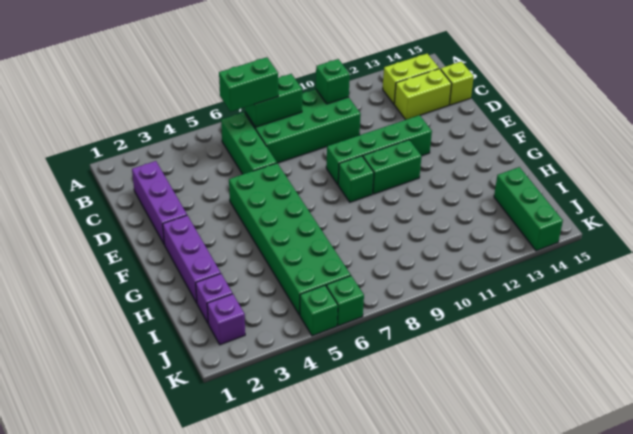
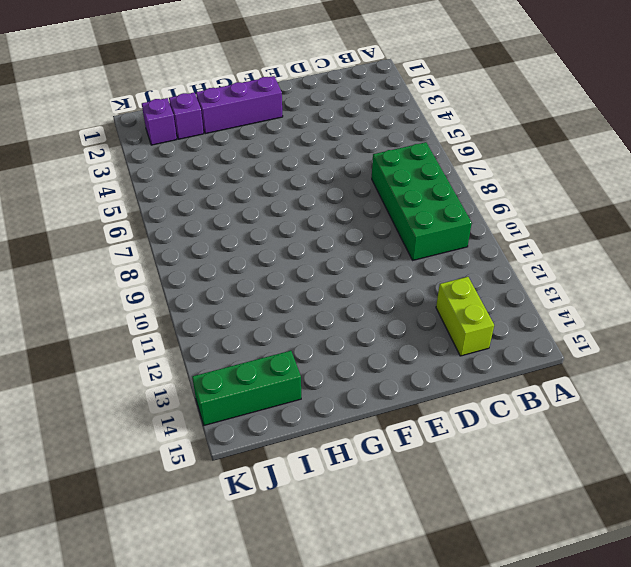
none -> green brick B6:D6 level 1
none -> lime brick B13:B14 level 1
none -> purple brick C2:E2 level 1

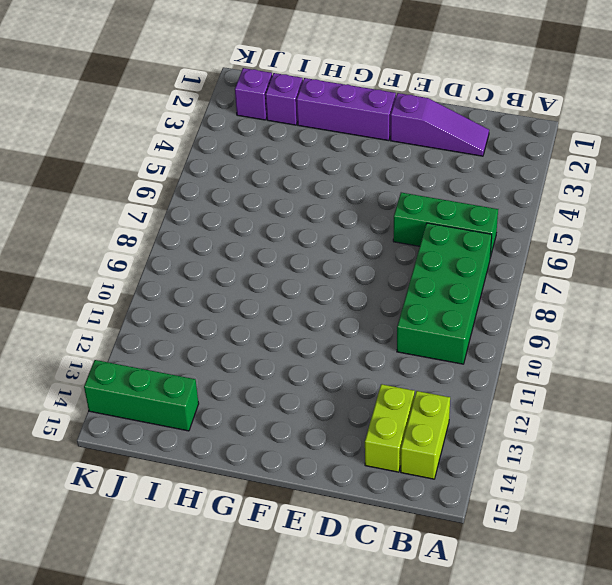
purple slope C2:E2 level 1 top E -> purple brick C2:E2 level 1
none -> lime brick C15 level 1
none -> green brick E5:J6 level 1
none -> green brick E9:E12 level 1

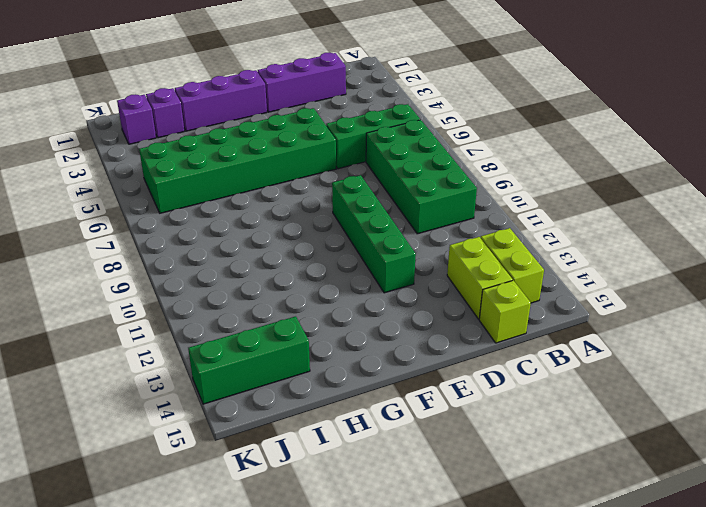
none -> green brick F9 level 1
none -> green brick F10:F11 level 1
none -> green brick K5 level 1

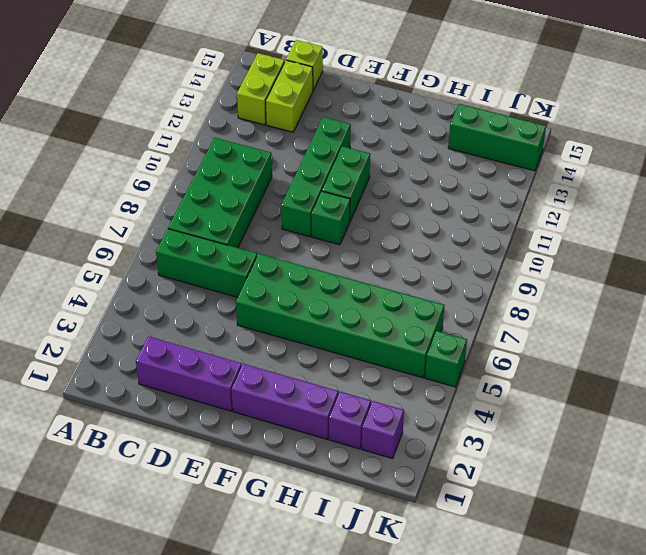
none -> green brick K6 level 1
none -> green brick B7:B8 level 2
none -> green brick B10 level 2

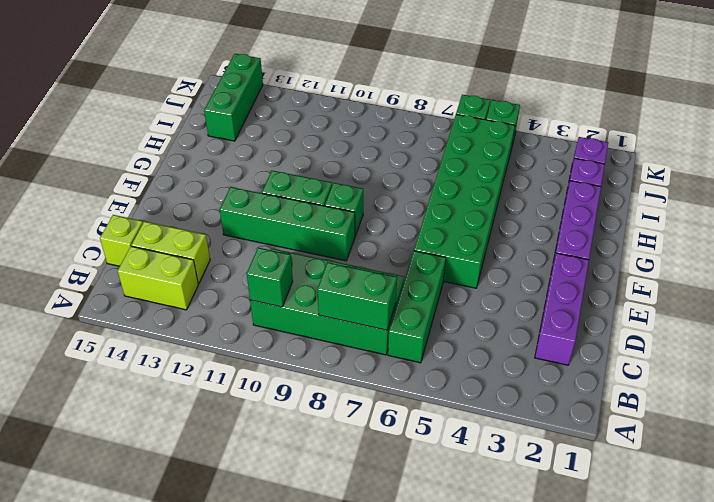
none -> green brick B6:B7 level 3

